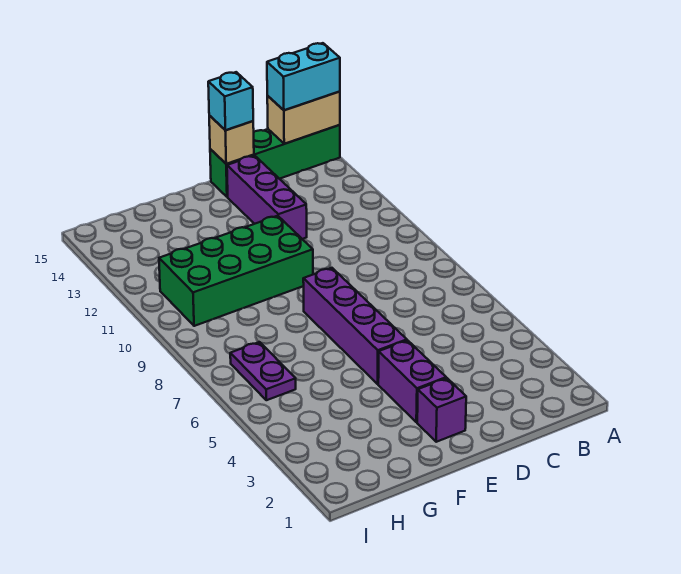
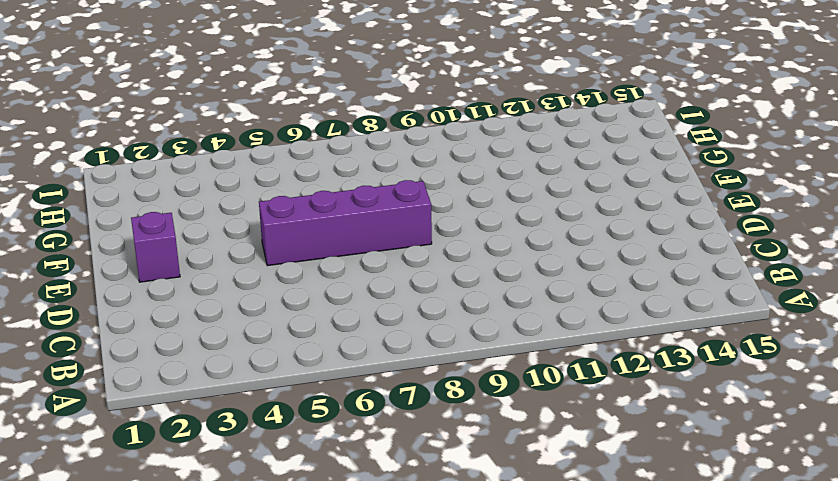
none -> green brick A15:D15 level 1
none -> purple brick D12:D14 level 1

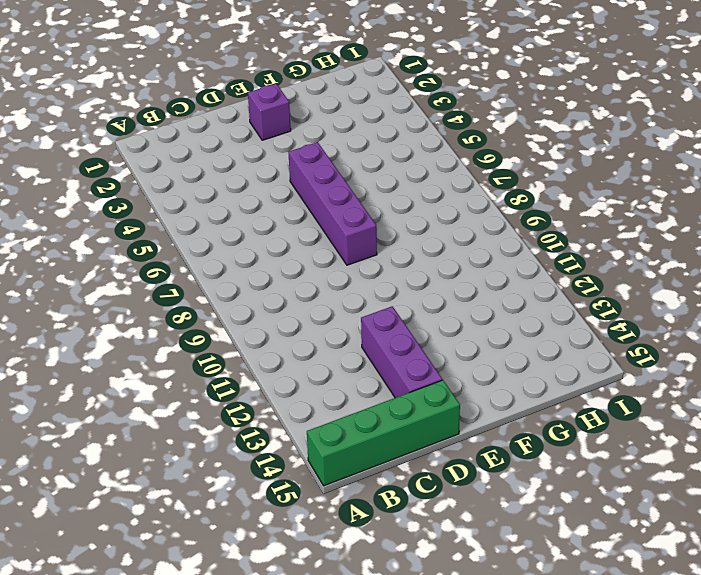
none -> purple brick E3:E4 level 1
none -> green brick E10:H11 level 1

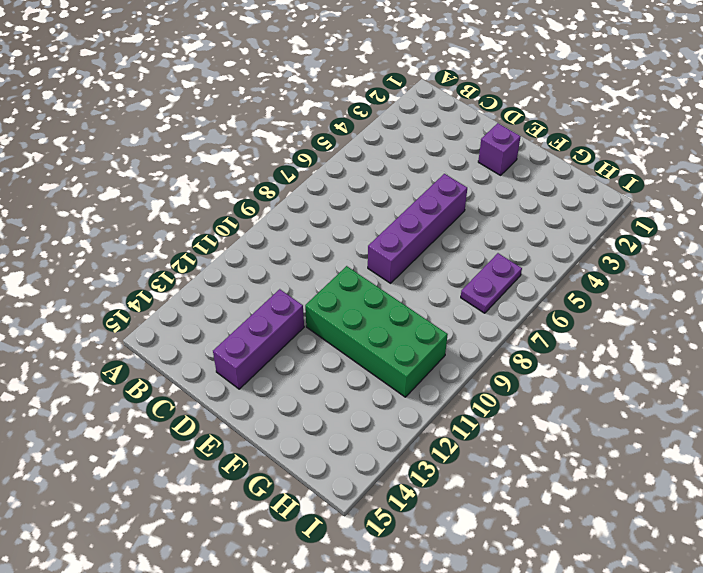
none -> green brick A15:D15 level 1
none -> purple brick E3:E4 level 1

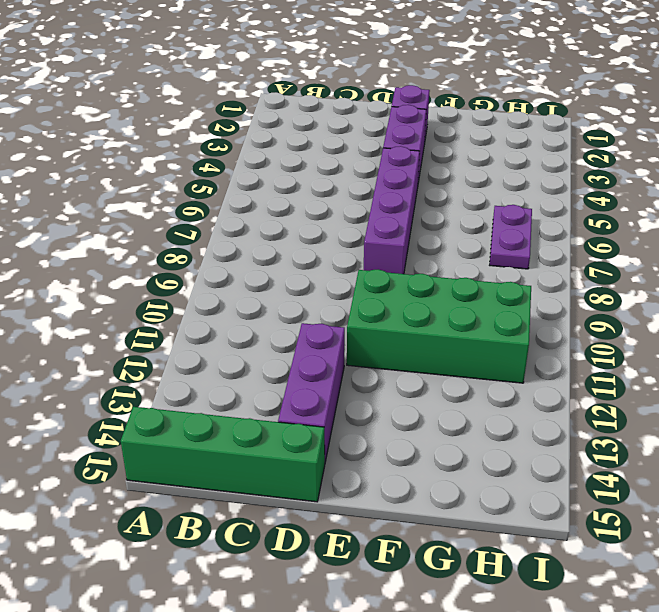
none -> tan brick A15:B15 level 2
none -> tan brick D15 level 2

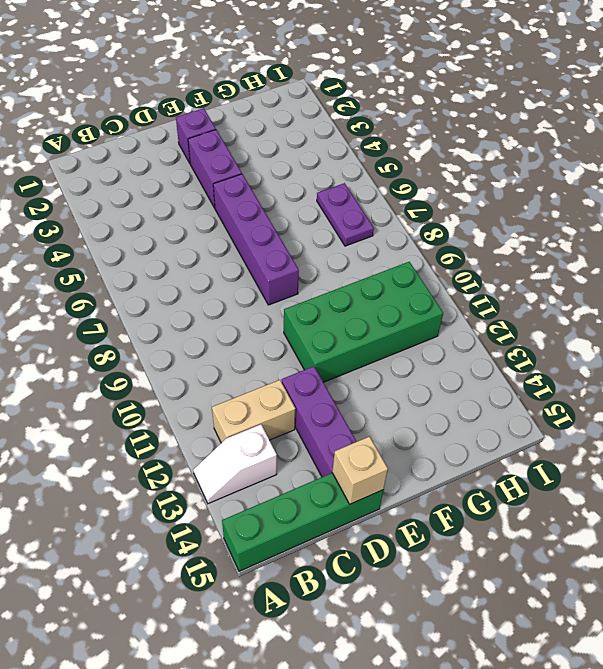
white slope A13:B13 level 1 top B -> none
tan brick B12:C12 level 1 -> tan brick A15:B15 level 2
none -> cyan brick A15:B15 level 3
none -> cyan brick D15 level 3

